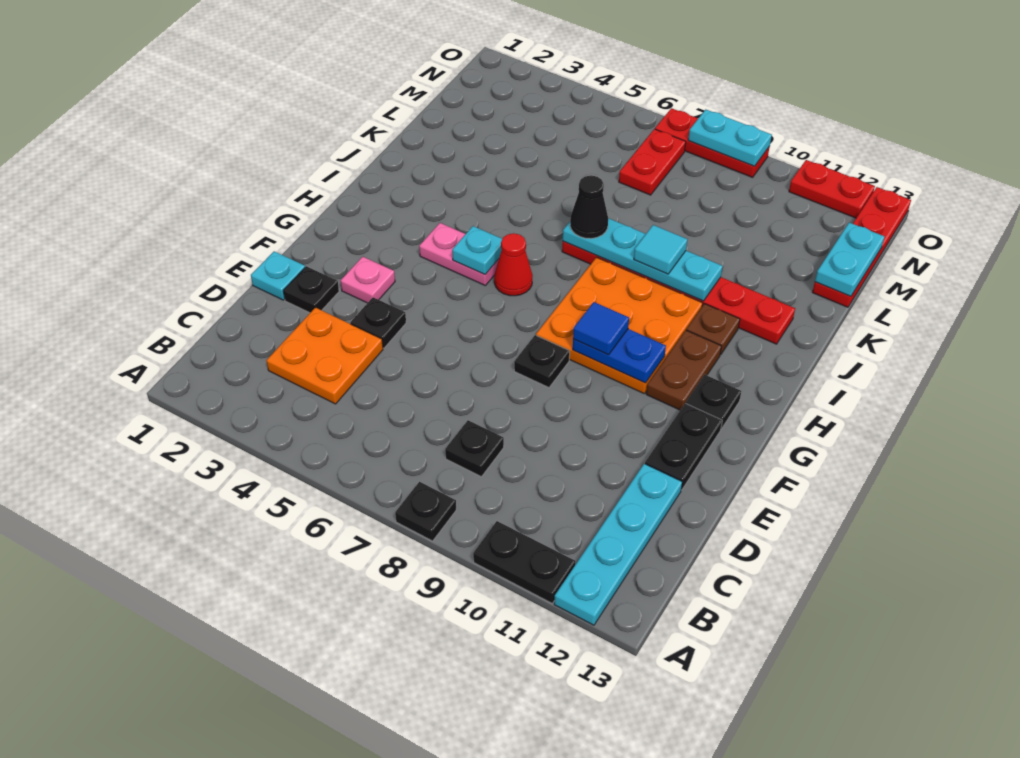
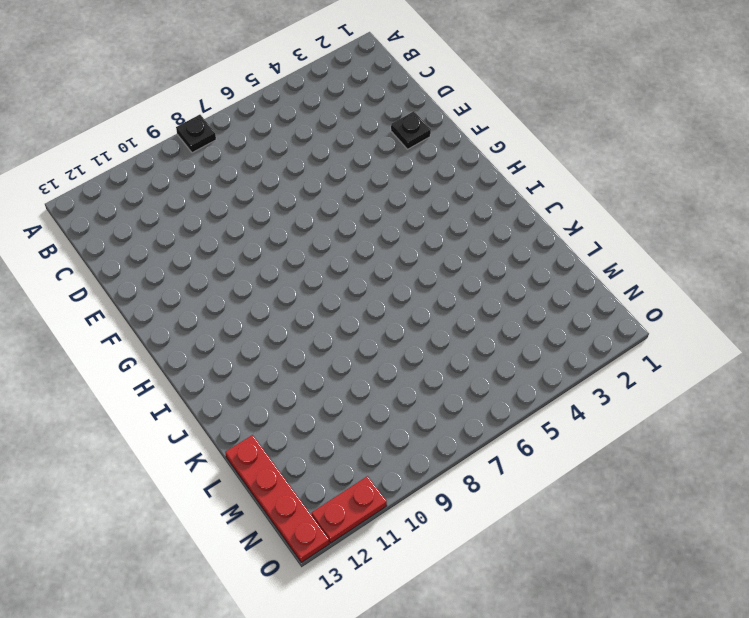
none -> black plate A10:A11 level 1
none -> cyan plate A12:D12 level 1
none -> orange plate C3:D4 level 1
none -> black plate C8 level 1

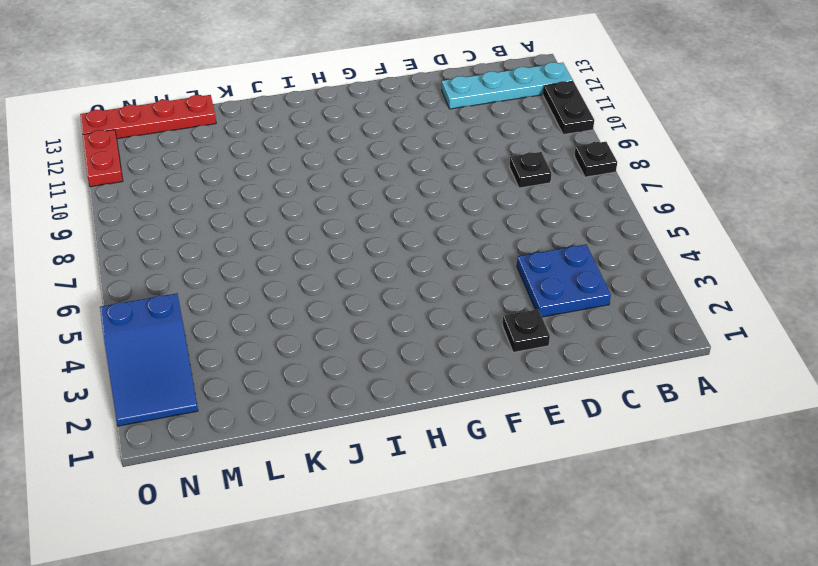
blue plate C3:D4 level 1 -> orange plate C3:D4 level 1
blue slope N2:O4 level 1 top 4 -> none
none -> cyan plate E1 level 1
none -> black plate E4 level 1
none -> black plate E12:F12 level 1
none -> pink plate F3 level 1

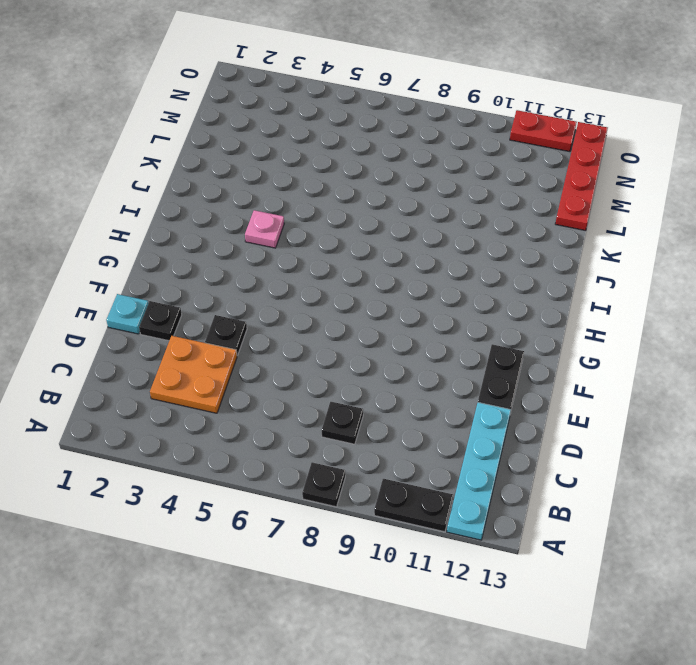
pink plate I4 level 1 -> pink plate F3 level 1
none -> black plate F8 level 1
none -> orange plate G8:I10 level 1
none -> brown plate G11:H11 level 1
none -> black plate G12 level 1

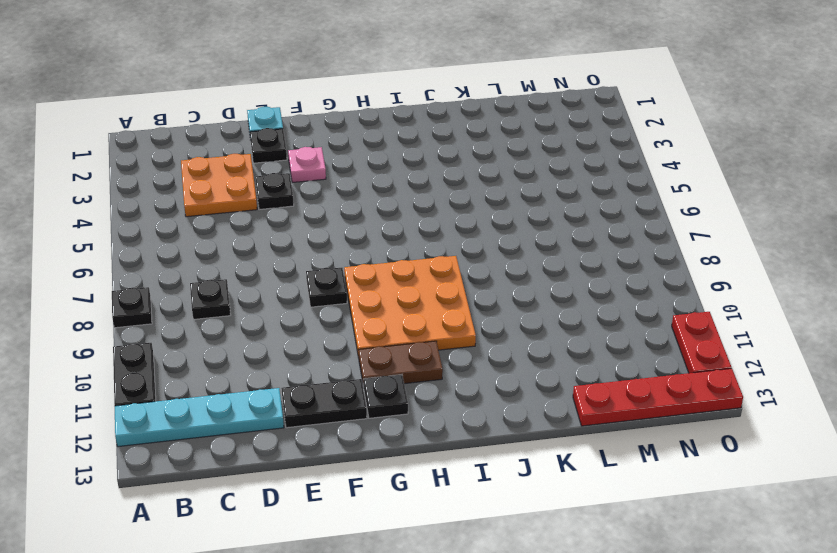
none -> pink plate H4:H5 level 1
none -> red cone H6 level 1
none -> brown plate I11 level 1
none -> red plate J7:J12 level 1

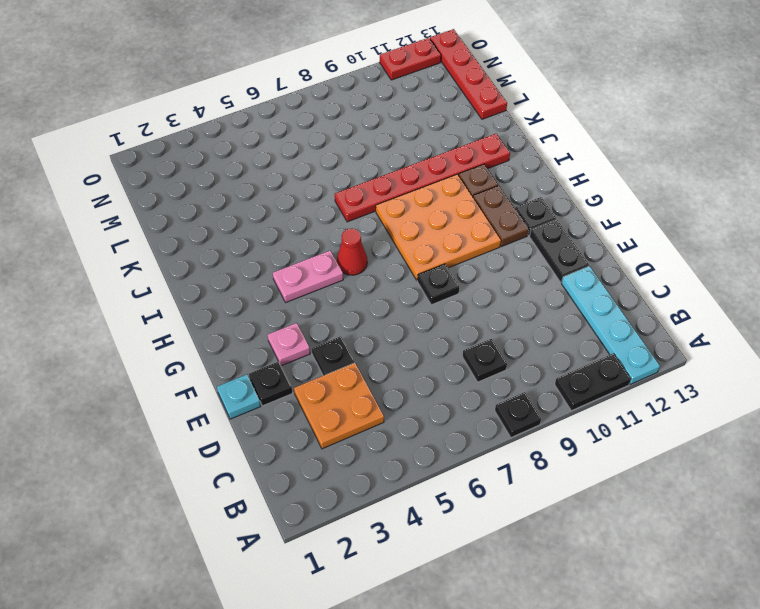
none -> red plate M7:N7 level 1
none -> red plate O7:O9 level 1
none -> blue plate G9:G10 level 2
none -> cyan plate H5 level 2

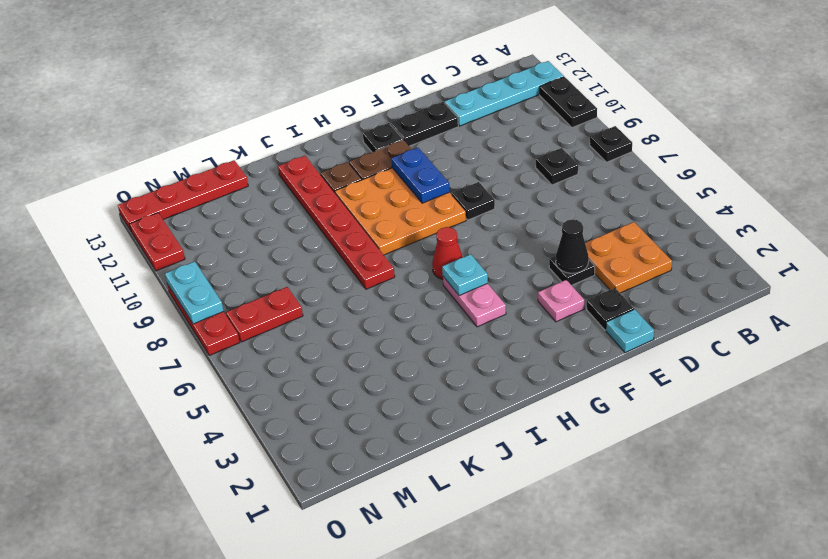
black cone E4 level 2 -> black cone J7 level 3
none -> cyan plate J7:J10 level 2
none -> cyan plate L13:M13 level 2
none -> blue tile G9 level 3
none -> cyan tile J9 level 3

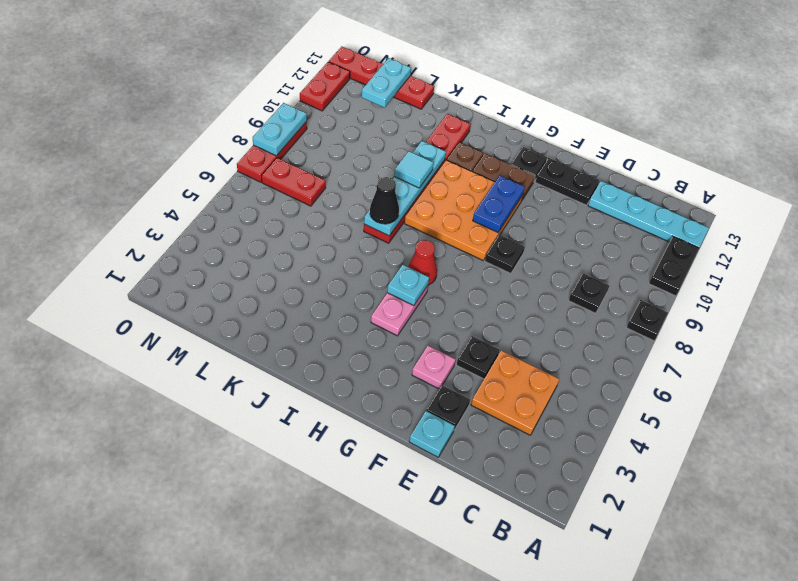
cyan plate M12:M13 level 2 -> cyan plate L13:M13 level 2
none -> blue tile G9 level 3

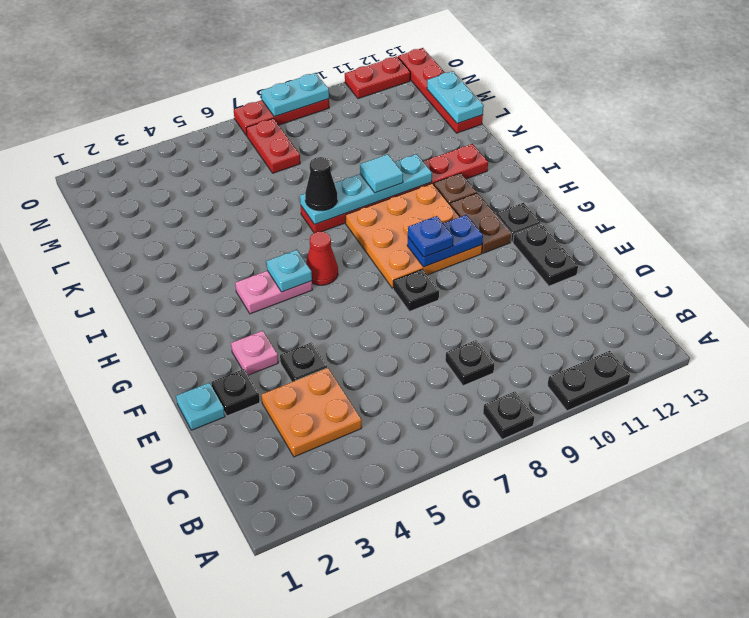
blue plate G9 level 3 -> blue tile G9 level 3
none -> cyan plate A12:D12 level 1

